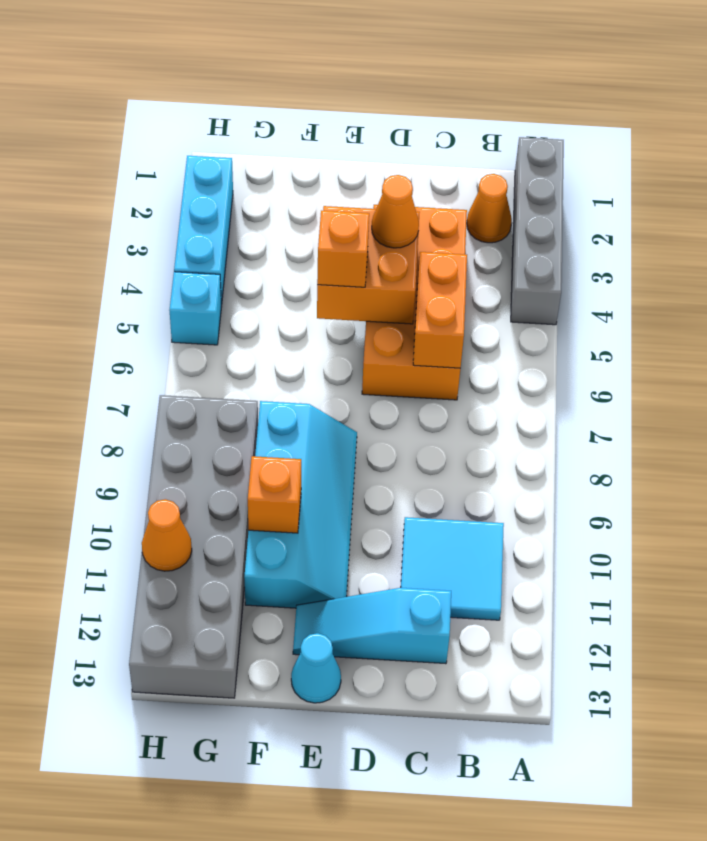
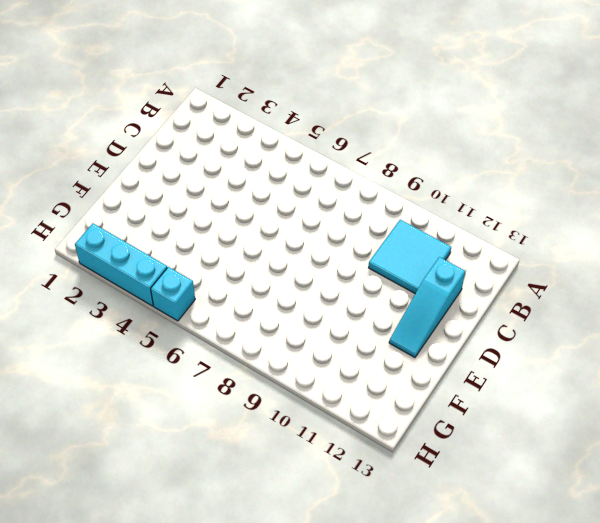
none -> grey brick A1:A4 level 1
none -> orange cone B2 level 1
none -> orange brick C3:D6 level 1

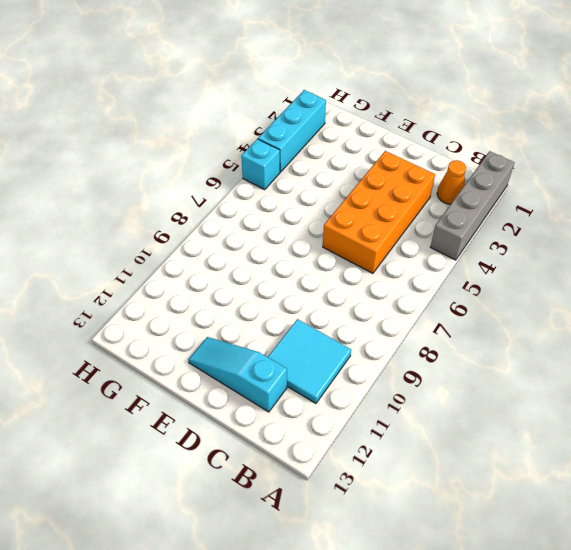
none -> cyan slope E8:F11 level 1 top F
none -> cyan cone E13 level 1
none -> grey brick G8:H13 level 1

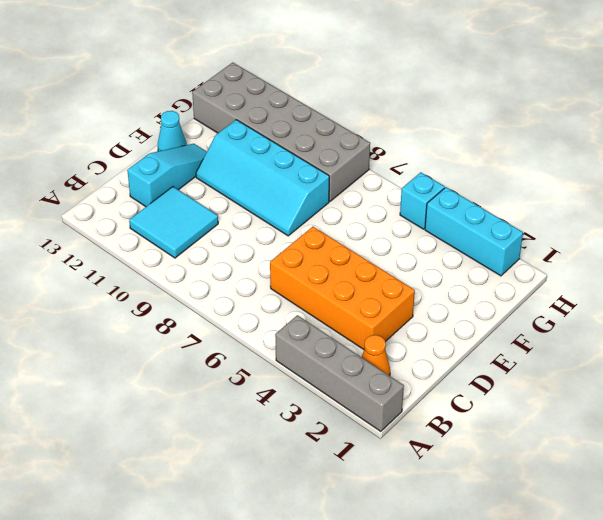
none -> orange brick C5:C6 level 2
none -> orange brick D4:E5 level 2
none -> orange brick F10 level 2

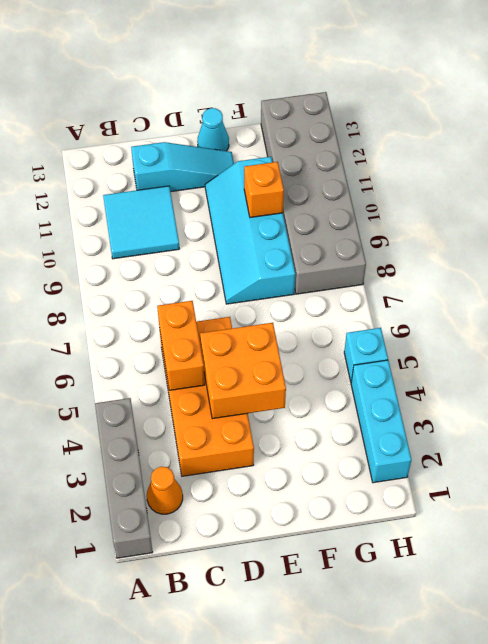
none -> orange cone H11 level 2
none -> orange cone D4 level 3
none -> orange brick E5 level 3

